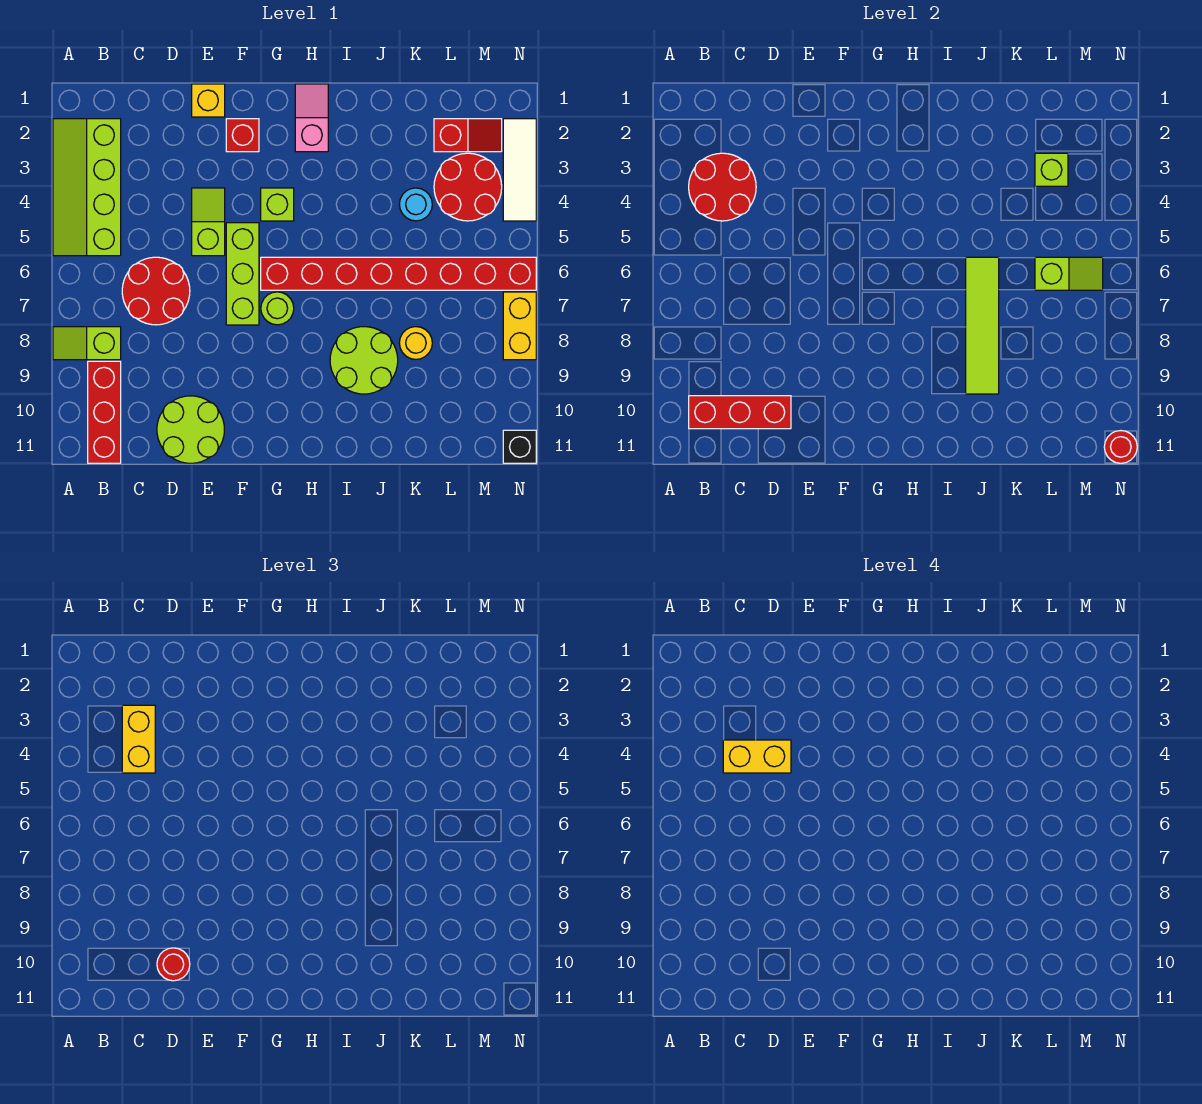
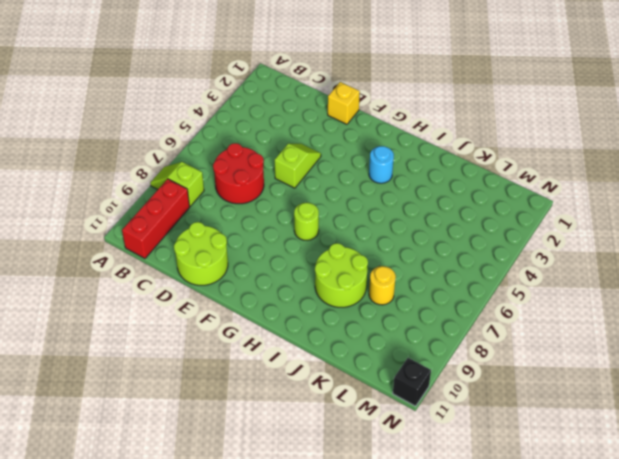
cyan round brick H3 level 1 -> cyan round brick K4 level 1
none -> lime slope A2:B5 level 1 top B
none -> red brick F2 level 1
none -> lime brick F5:F7 level 1
none -> lime brick G4 level 1

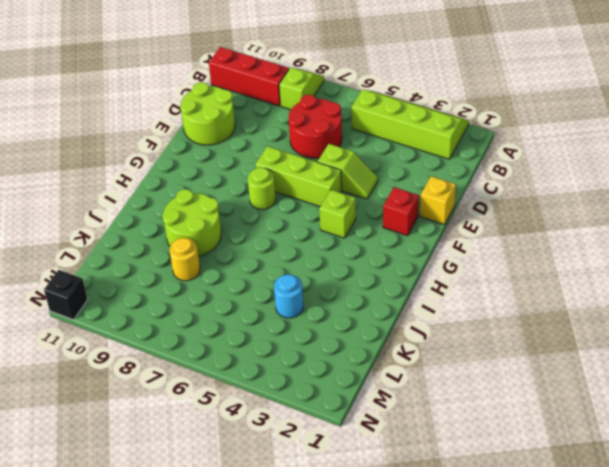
none -> red brick G6:N6 level 1
none -> pink slope H1:H2 level 1 top 2
none -> red slope L2:M2 level 1 top L
none -> red round brick L3:M4 level 1

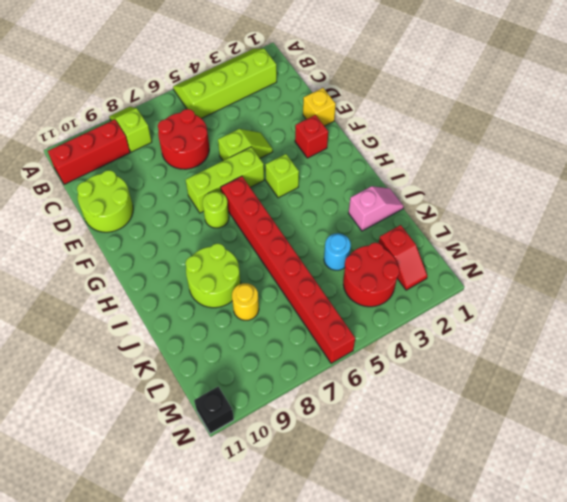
pink slope J1:J2 level 1 top 2 -> pink slope H1:H2 level 1 top 2
none -> white tile N2:N4 level 1
none -> yellow brick N7:N8 level 1
none -> red round brick B3:C4 level 2
none -> red brick B10:D10 level 2

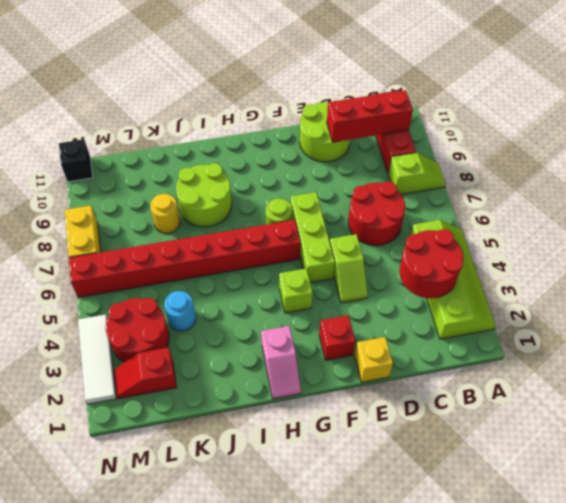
none -> lime tile J6:J9 level 2
none -> lime brick L3 level 2
none -> lime slope L6:M6 level 2 top L
none -> red round brick N11 level 2

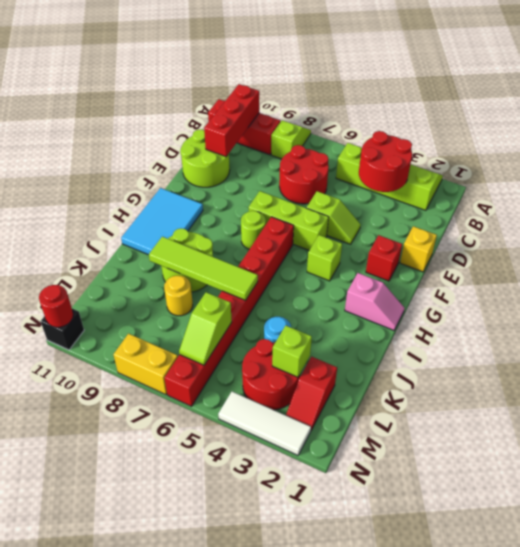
cyan tile G10:I11 level 1 -> none
none -> yellow brick C3:C4 level 3
none -> red round brick D10 level 3
none -> yellow brick C4:D4 level 4

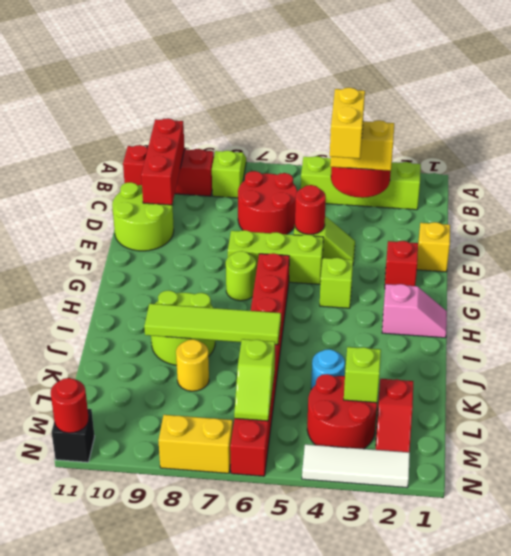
red round brick E5 level 2 -> red round brick D10 level 3

